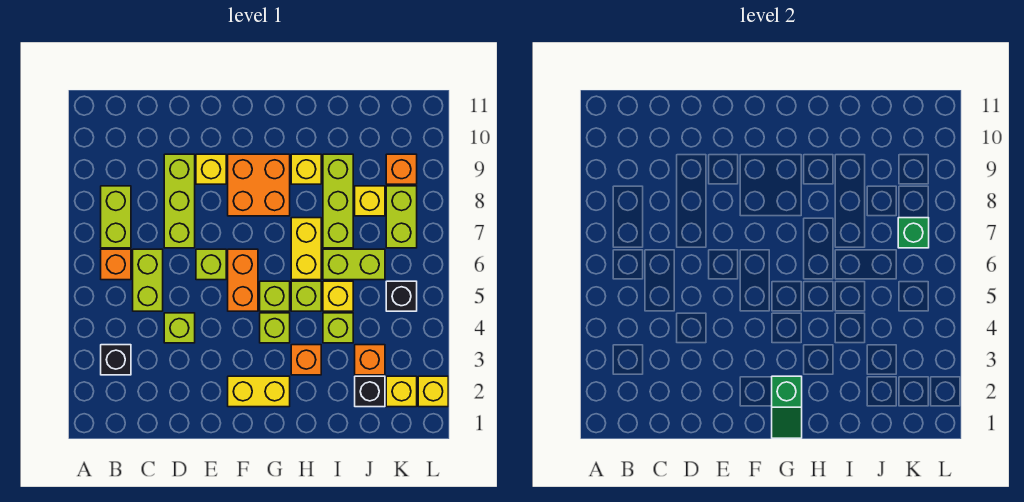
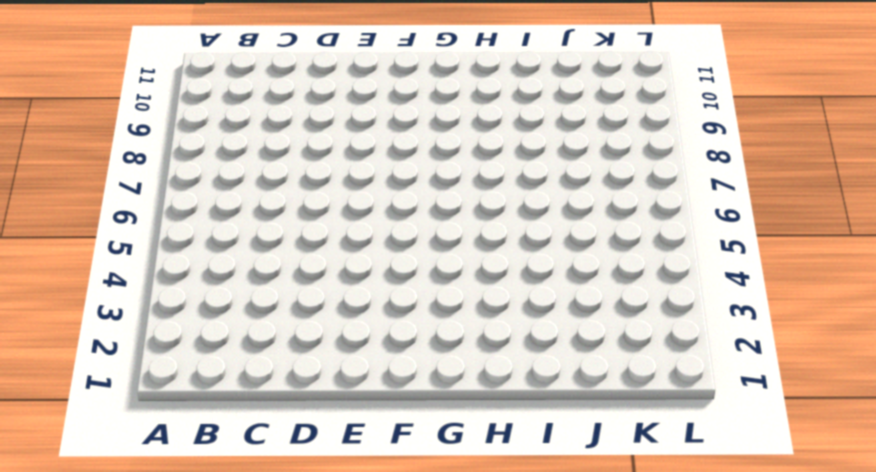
none -> black brick B3 level 1
none -> orange brick B6 level 1
none -> lime brick B7:B8 level 1
none -> lime brick C5:C6 level 1

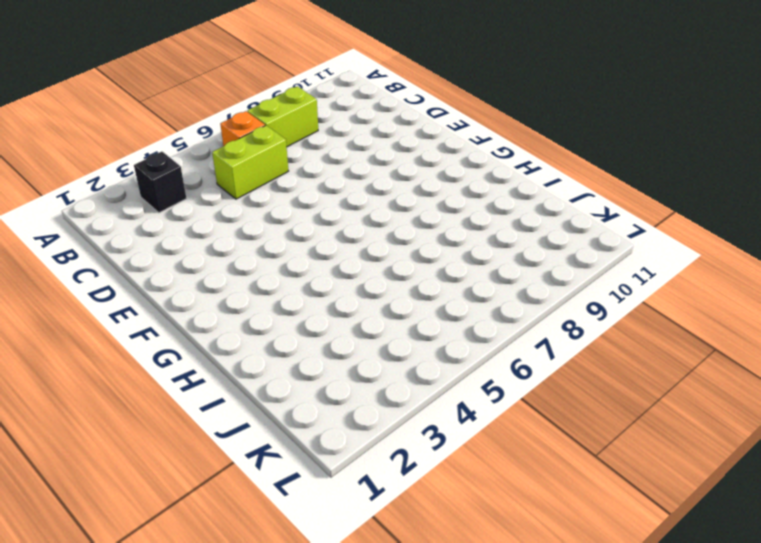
none -> lime brick D4 level 1
none -> lime brick D7:D9 level 1
none -> lime brick E6 level 1
none -> yellow brick E9 level 1

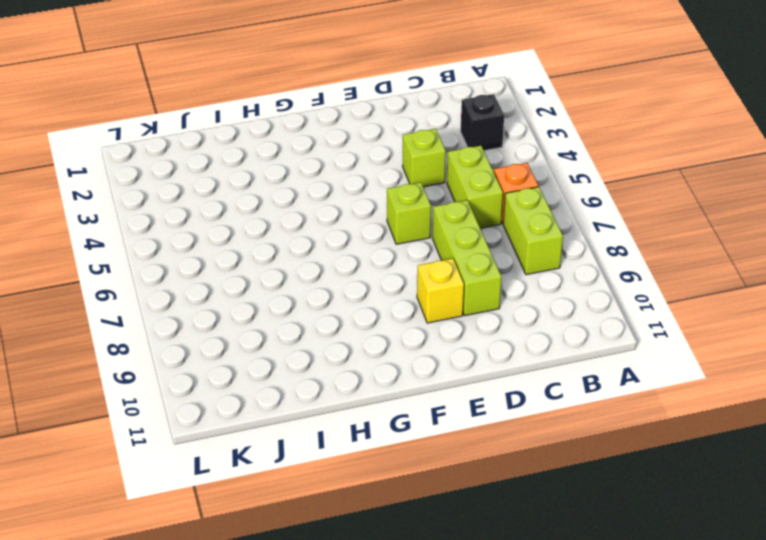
none -> yellow brick F2:G2 level 1
none -> orange brick F5:F6 level 1
none -> orange brick F8:G9 level 1
none -> lime brick G4 level 1

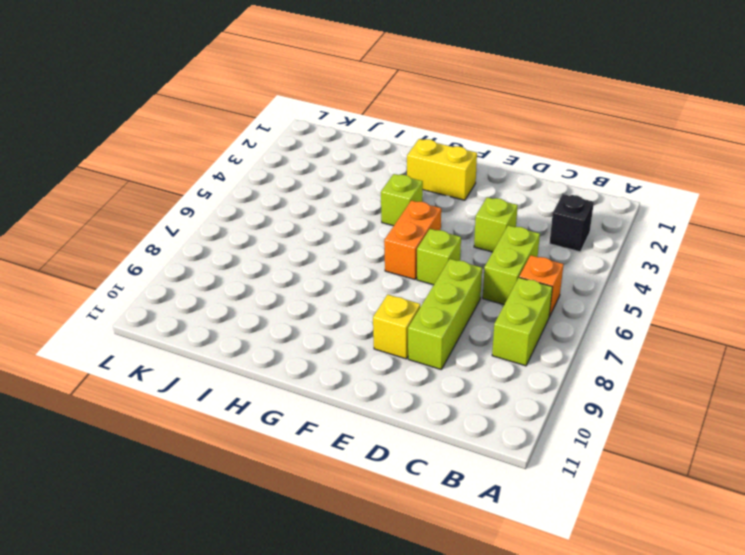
none -> orange brick F8:G9 level 1
none -> lime brick G5 level 1
none -> orange brick H3 level 1
none -> lime brick H5 level 1

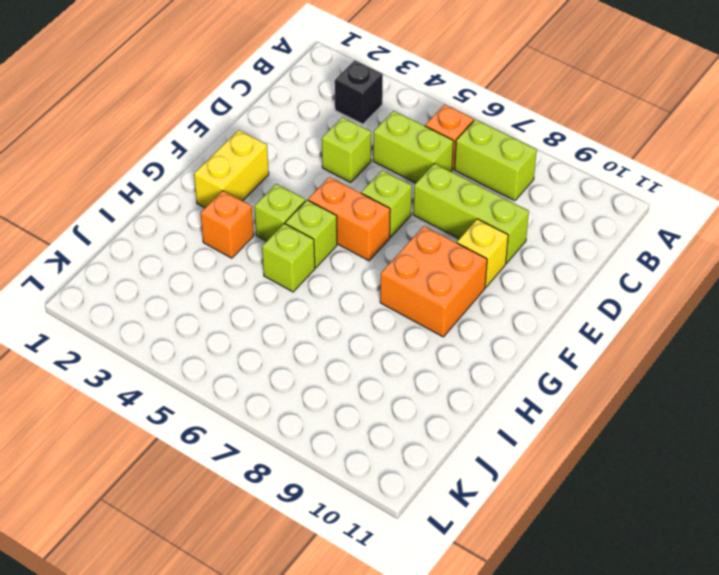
none -> yellow brick H6:H7 level 1
none -> yellow brick H9 level 1
none -> lime brick I4 level 1
none -> yellow brick I5 level 1

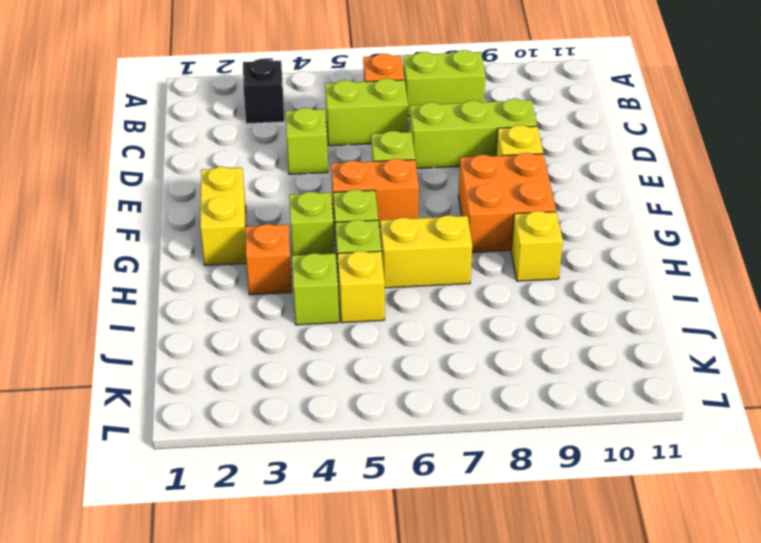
none -> lime brick I6:J6 level 1
none -> lime brick I7:I9 level 1
none -> black brick J2 level 1
none -> orange brick J3 level 1

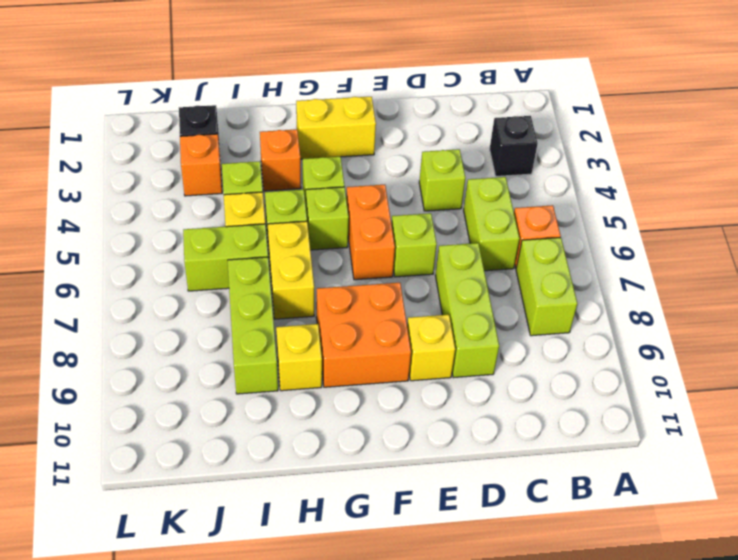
none -> yellow brick J8 level 1
none -> yellow brick K2 level 1
none -> black brick K5 level 1
none -> lime brick K7:K8 level 1

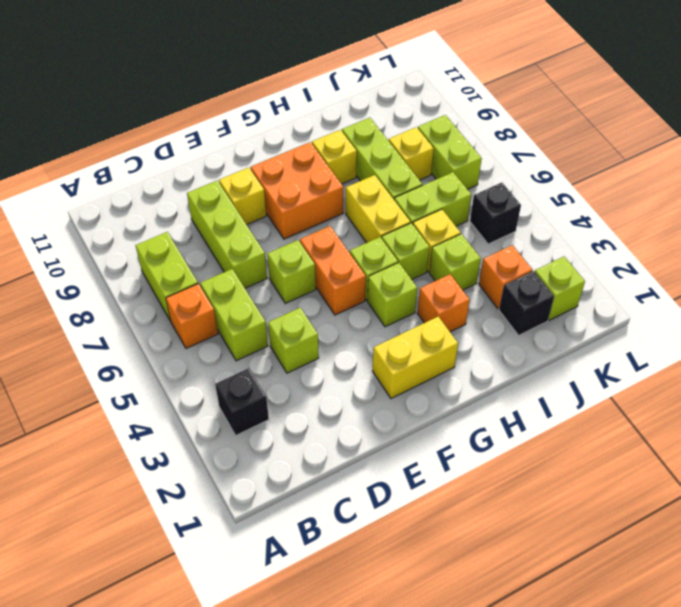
lime brick K2 level 1 -> yellow brick K2 level 1
none -> orange brick K9 level 1
none -> yellow brick L2 level 1
none -> green slope G1:G2 level 2 top 2
none -> green brick K7 level 2

